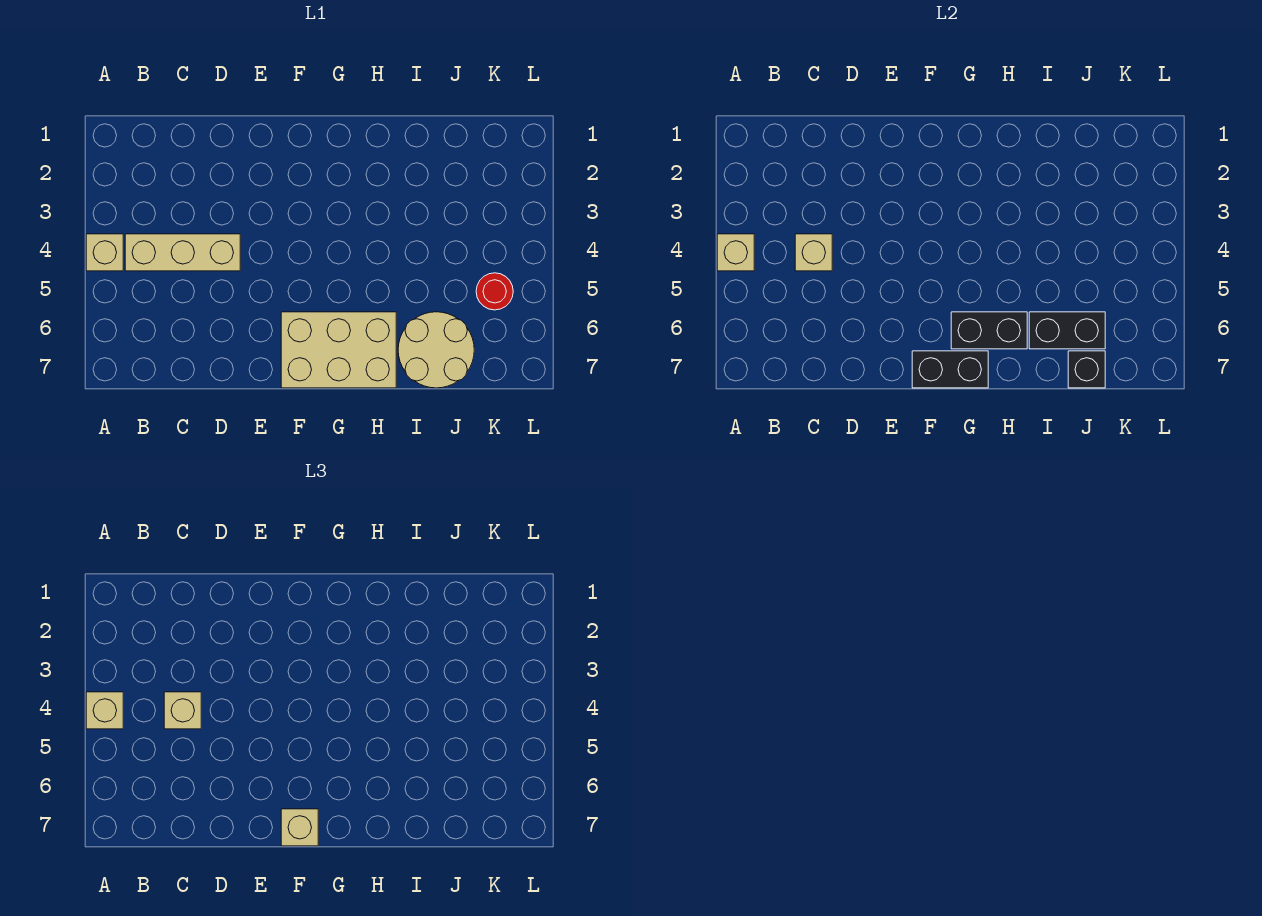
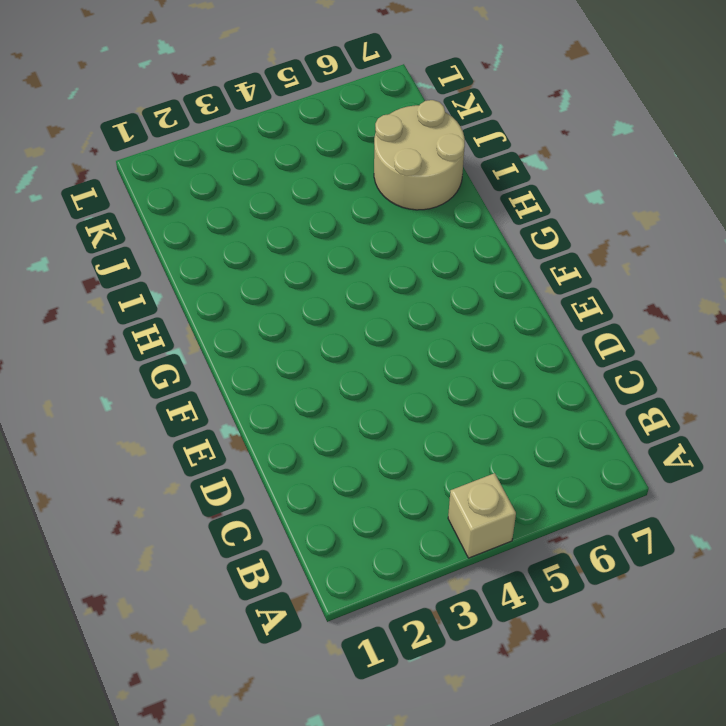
none -> tan brick B4:D4 level 1
none -> tan brick F6:H7 level 1
none -> red round brick K5 level 1

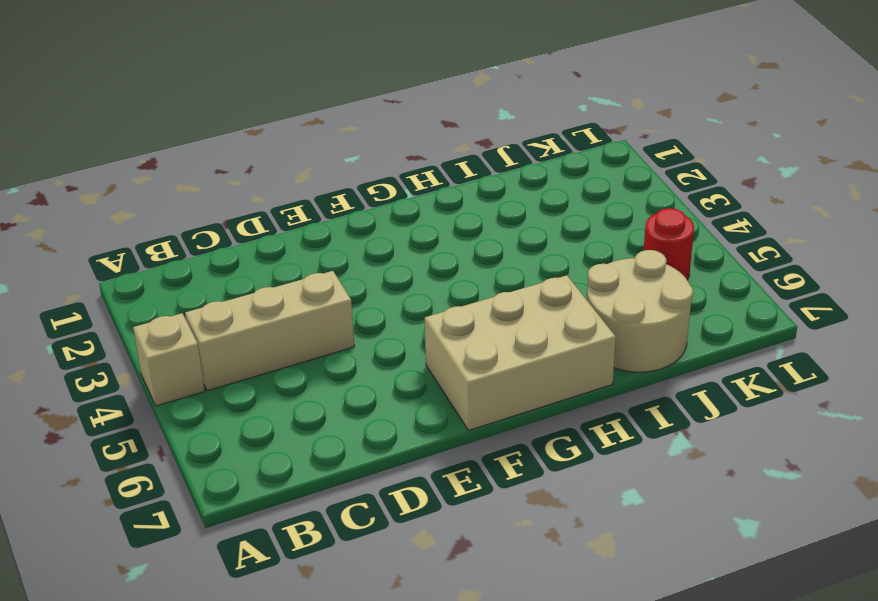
none -> tan brick A4 level 2
none -> tan brick C4 level 2
none -> black brick F7:G7 level 2

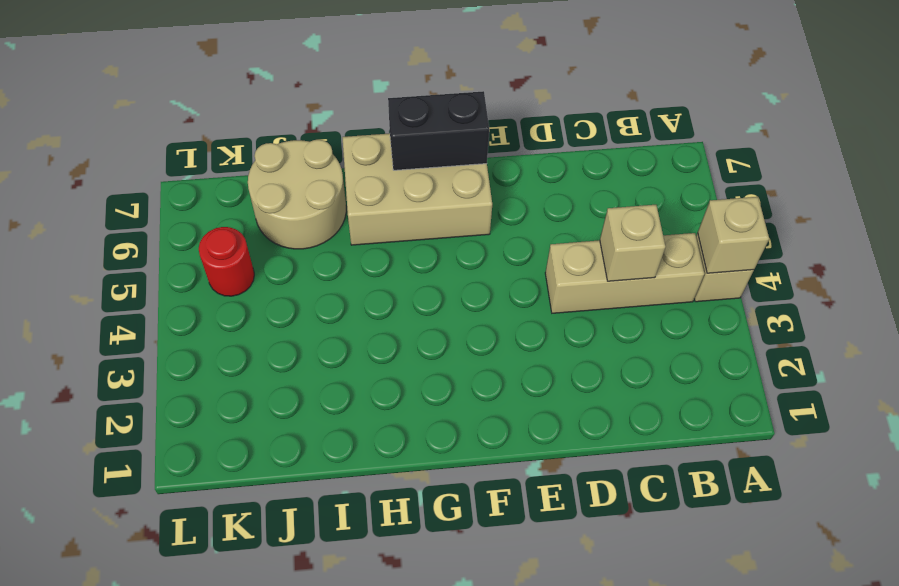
none -> black brick G6:H6 level 2
none -> black brick I6:J6 level 2
none -> black brick J7 level 2

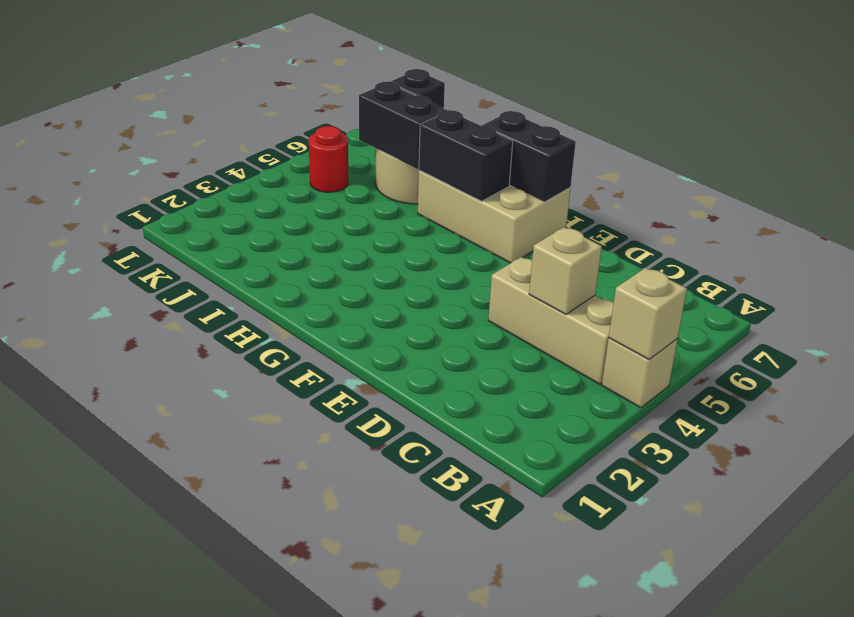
none -> tan brick A4 level 3
none -> tan brick C4 level 3
none -> tan brick F7 level 3

